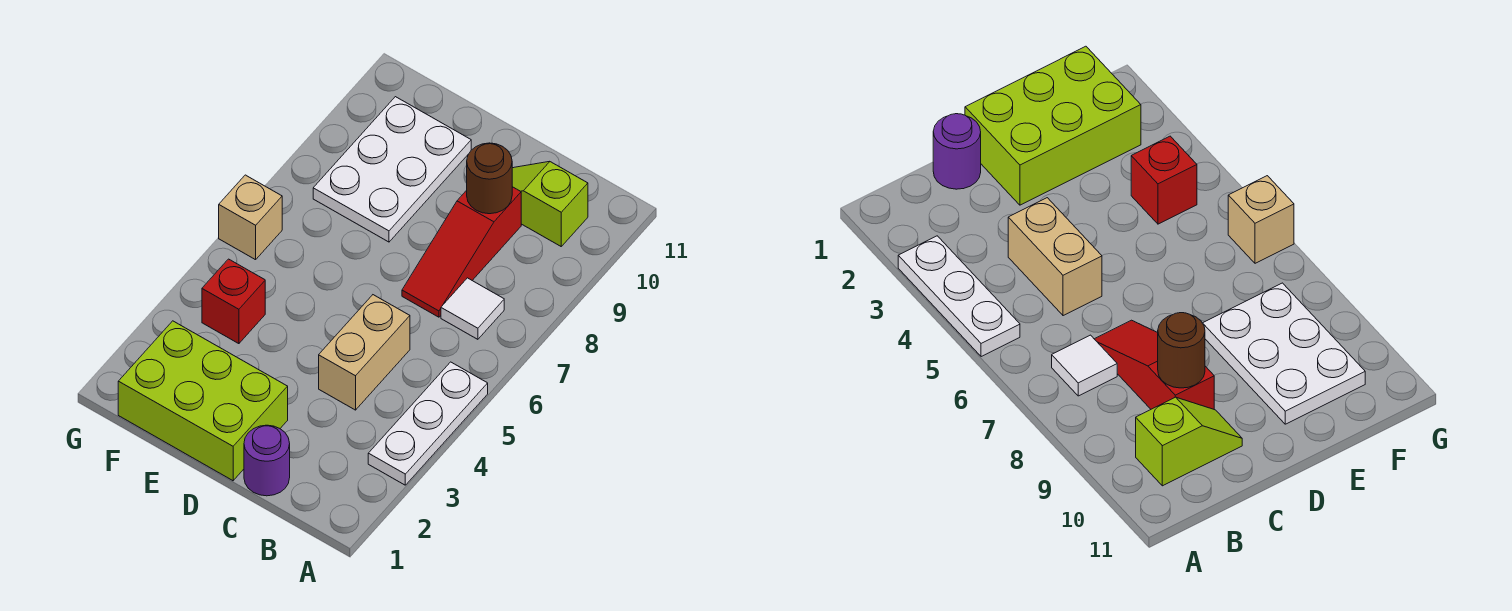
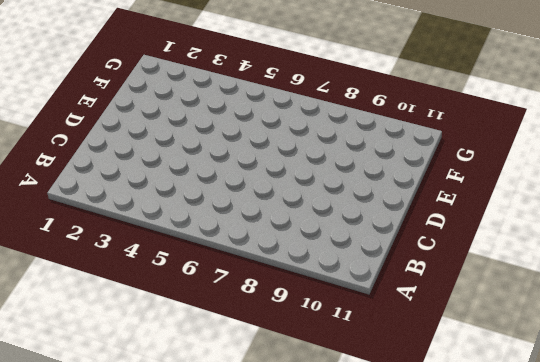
none -> white plate A3:A5 level 1
none -> white tile B7 level 1

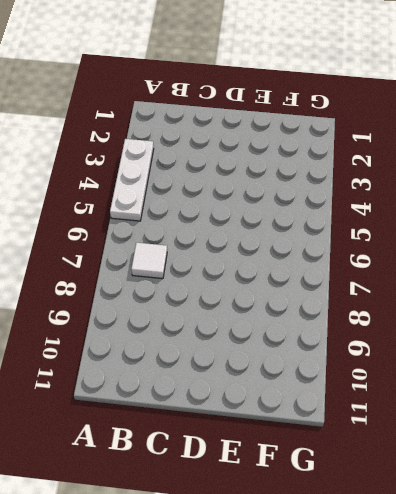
none -> lime slope B10:C10 level 1 top B
none -> purple round brick C1 level 1

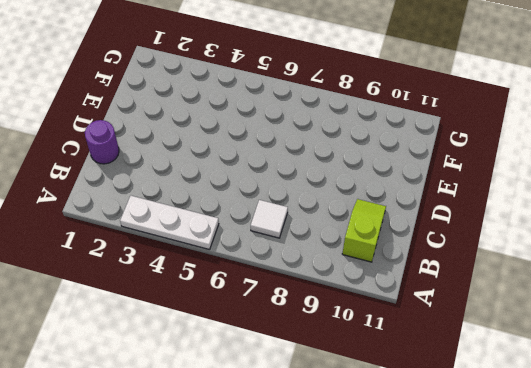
none -> tan brick C4:C5 level 1
none -> red slope C7:C9 level 1 top 9

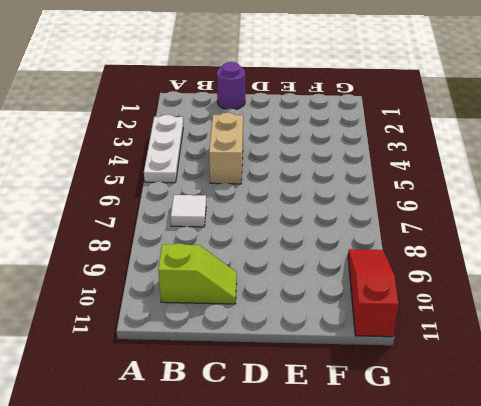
red slope G9:G11 level 1 top 11 -> red slope C7:C9 level 1 top 9
none -> lime brick D1:F2 level 1
none -> white plate E8:F10 level 1

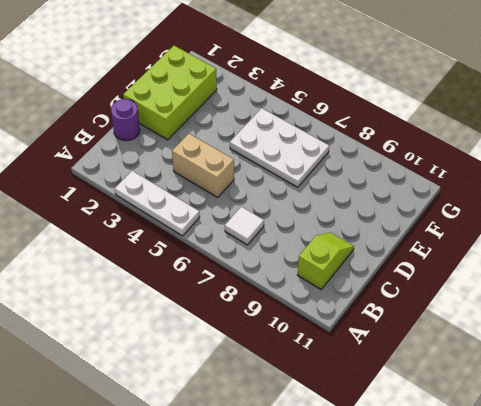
white plate E5:F7 level 1 -> white plate E8:F10 level 1
none -> red slope C7:C9 level 1 top 9
none -> red brick F4 level 1

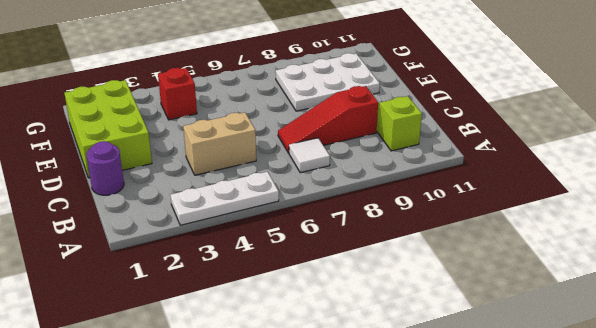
none -> tan brick G6 level 1
none -> brown round brick C9 level 2

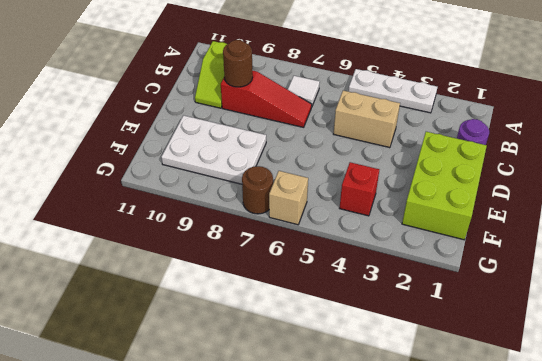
brown round brick G7 level 1 -> none

